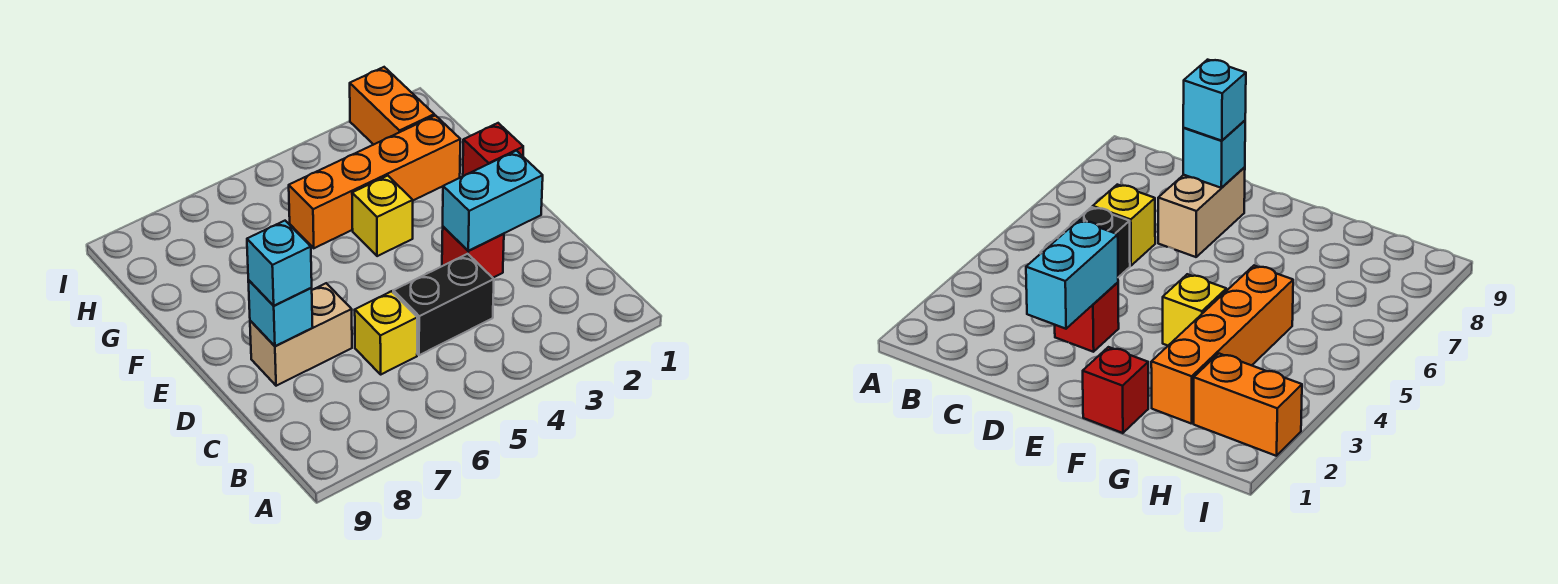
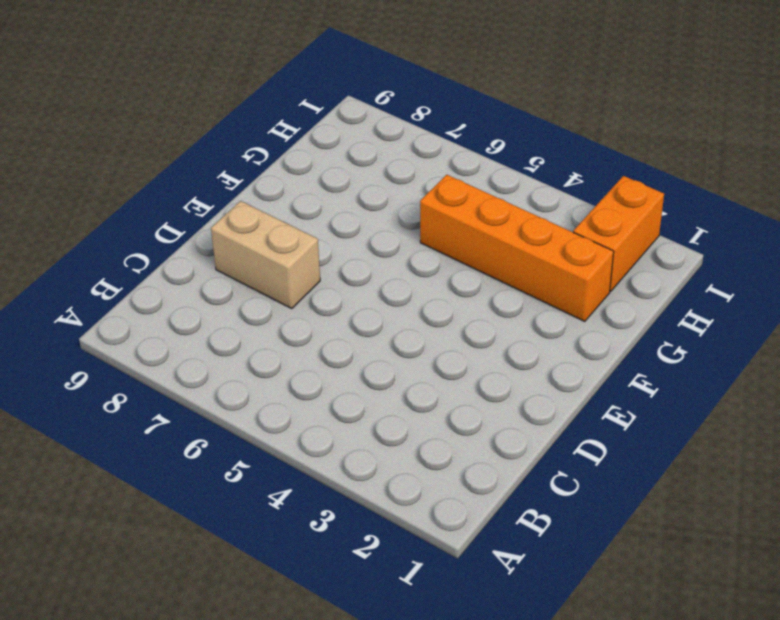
none -> black brick C4:C5 level 1
none -> yellow brick C6 level 1

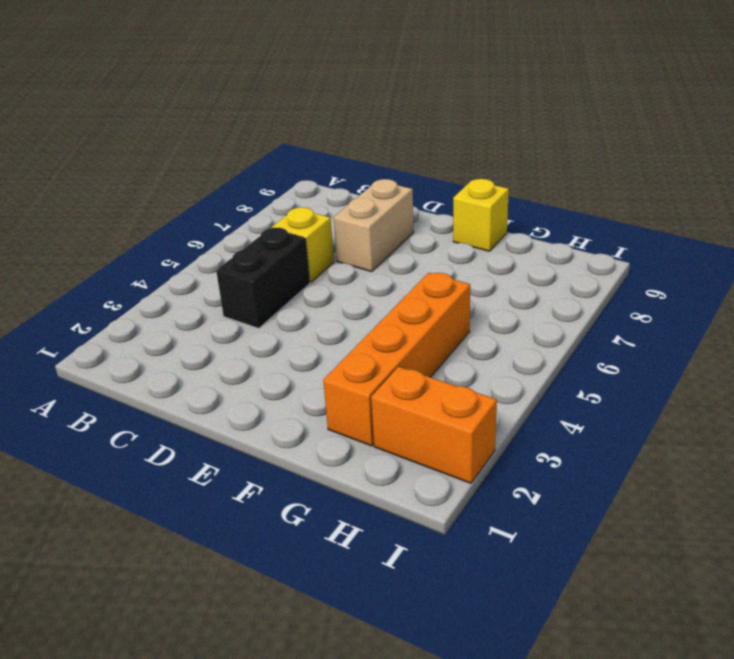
yellow brick F9 level 1 -> yellow brick F4 level 1
none -> red brick D3 level 1
none -> red brick F1 level 1

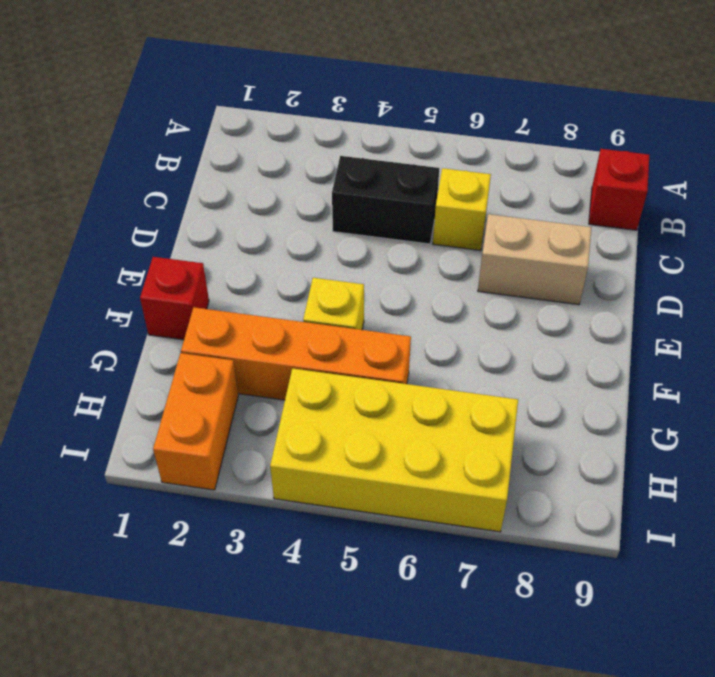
red brick B9 level 1 -> red brick D3 level 1
yellow brick H4:I7 level 1 -> none
none -> cyan brick D2:D3 level 2
none -> cyan brick D8 level 2

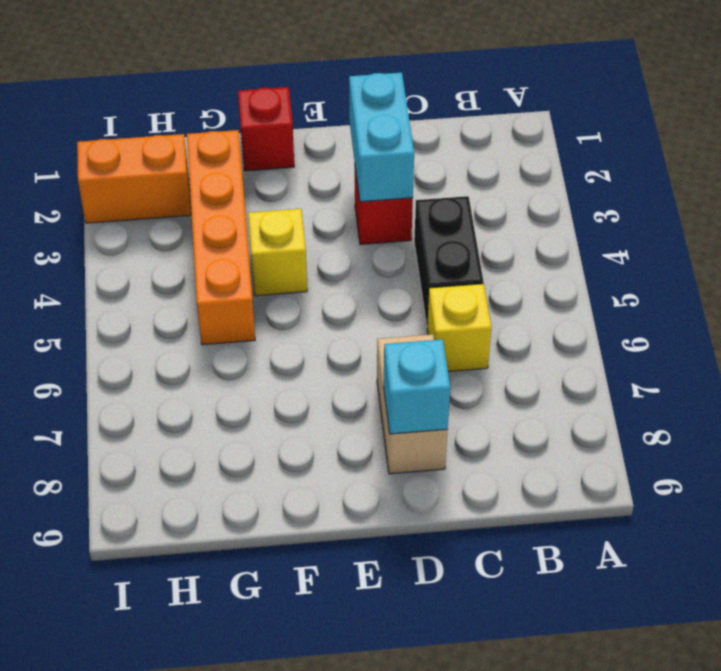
none -> cyan brick D8 level 3

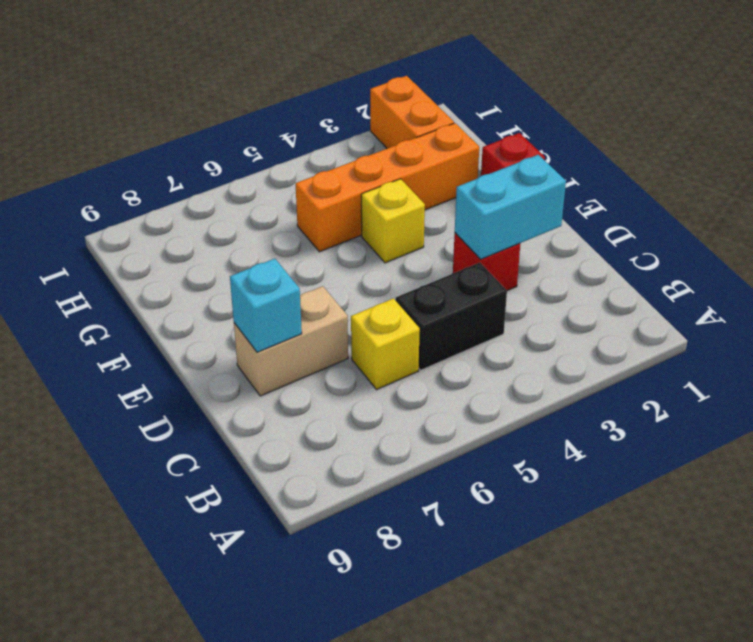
none -> cyan brick D8 level 3

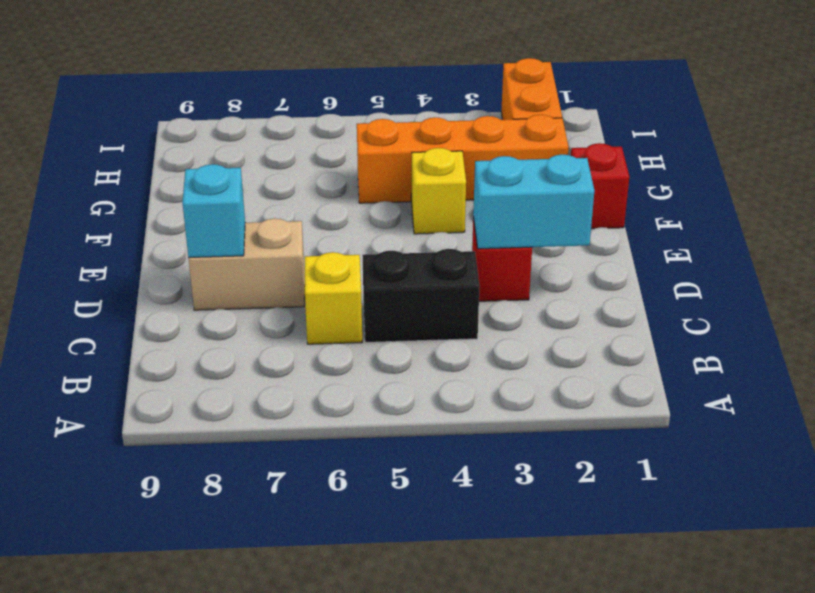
none -> cyan brick D8 level 3

